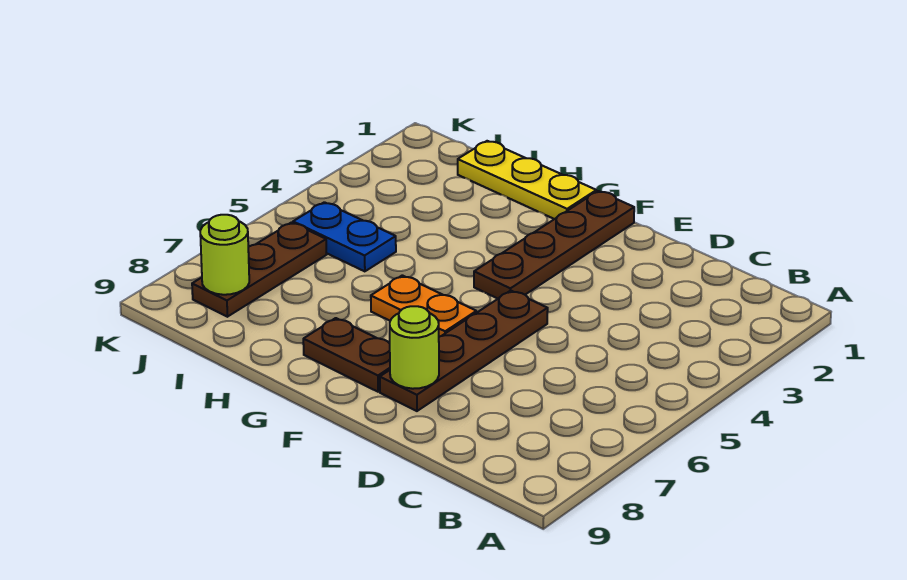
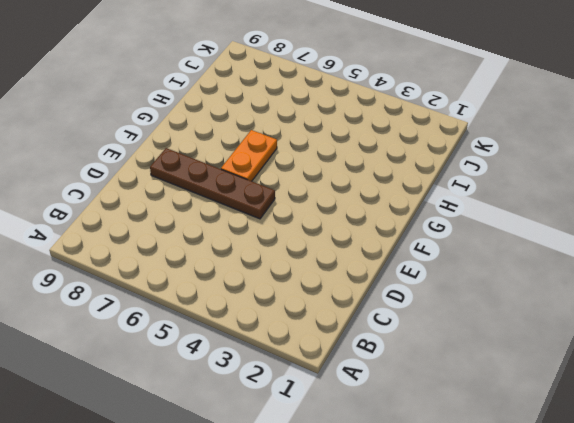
none -> brown plate F1:F4 level 1
none -> brown plate F8:G8 level 1

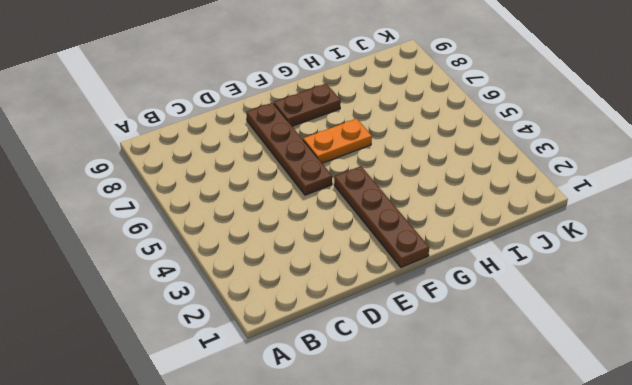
none -> yellow plate G1:I1 level 1
none -> blue plate I5:J5 level 1

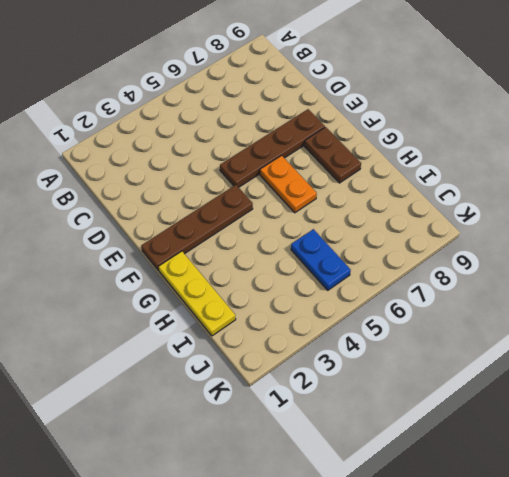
none -> brown plate J6:J8 level 1
none -> lime round brick E8 level 2

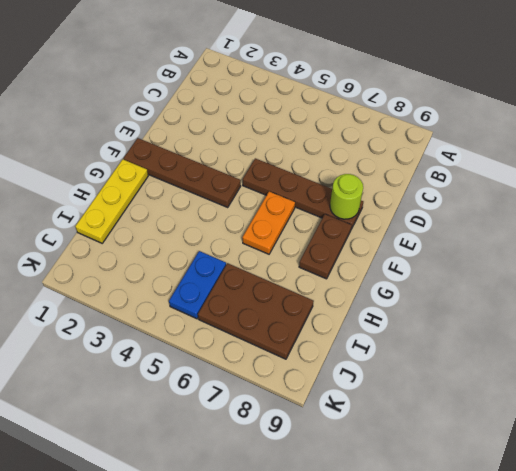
brown plate I6:J8 level 1 -> brown plate J6:J8 level 1
none -> lime round brick J8 level 2

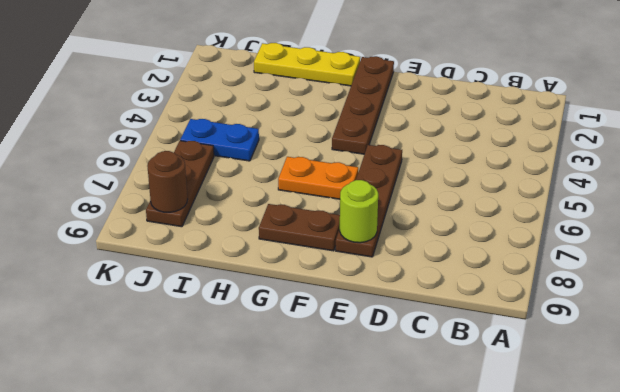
brown round brick J8 level 2 -> lime round brick J8 level 2

